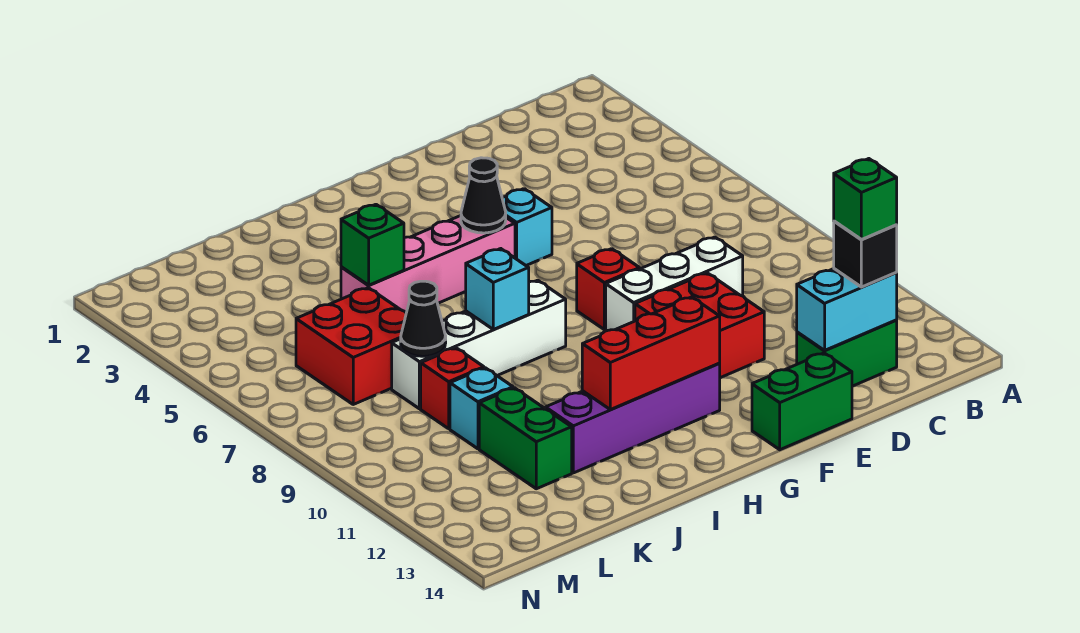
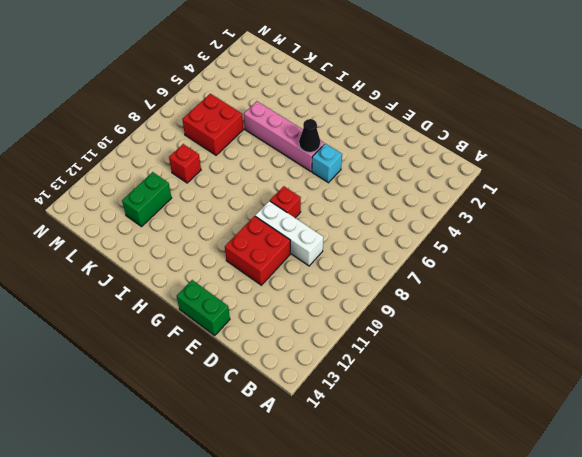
none -> green brick C13:D13 level 1
none -> purple brick G12:J12 level 1
none -> white brick H8:K8 level 1

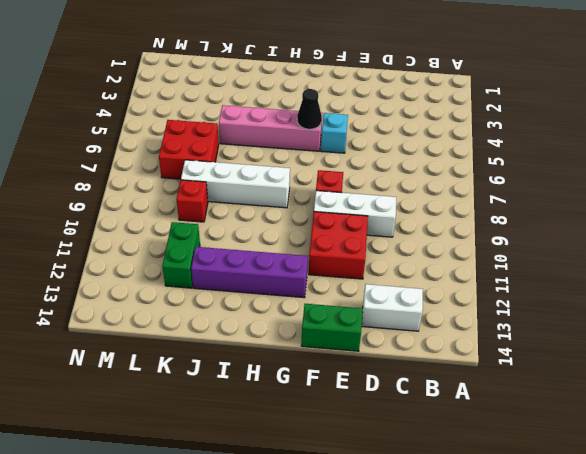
white brick C13:D13 level 1 -> green brick C13:D13 level 1
none -> cyan brick K10 level 1
none -> cyan brick C13:D13 level 2
none -> red brick G12:I12 level 2

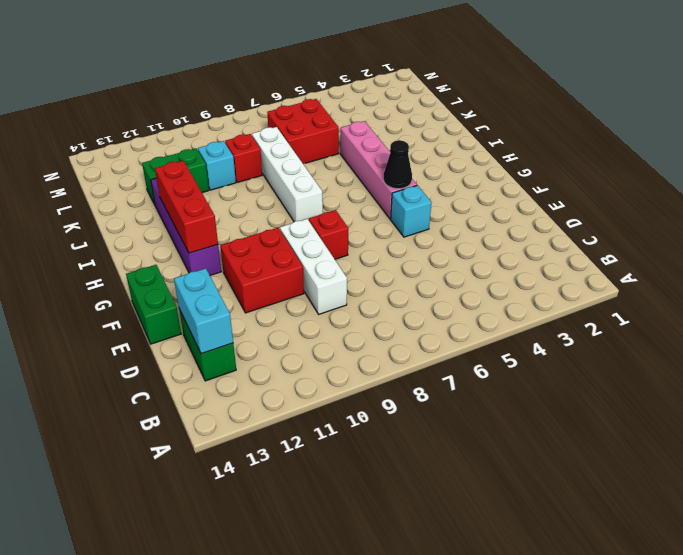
none -> cyan brick I8 level 2
none -> green brick J5 level 2
none -> black cone K8 level 2

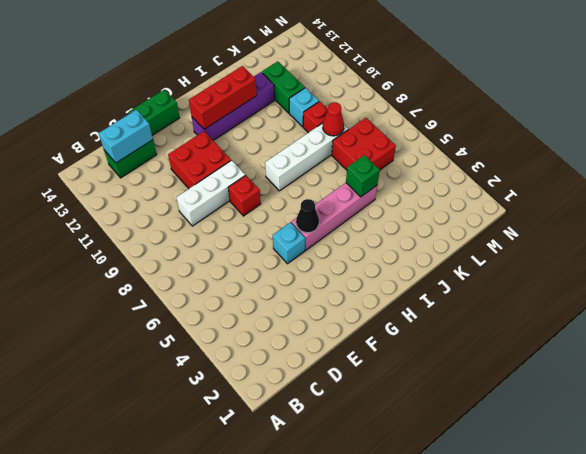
red cone K8 level 2 -> black cone K8 level 2
none -> cyan brick I8 level 2
none -> black brick C13 level 3
none -> green brick C13 level 4

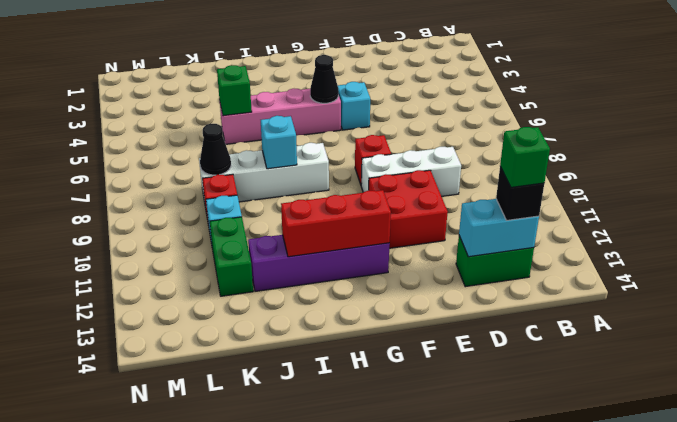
none -> green brick E14:F14 level 1
none -> red brick K6:L7 level 1

